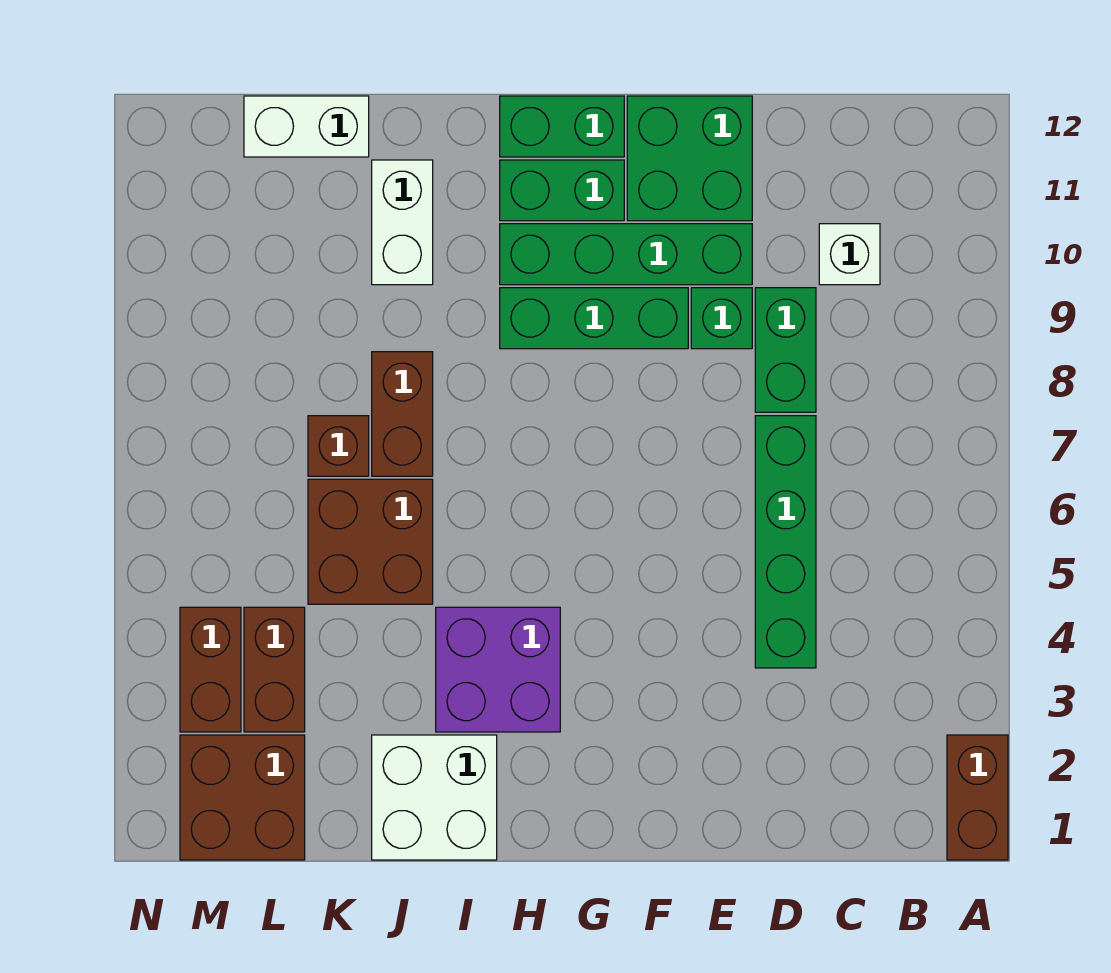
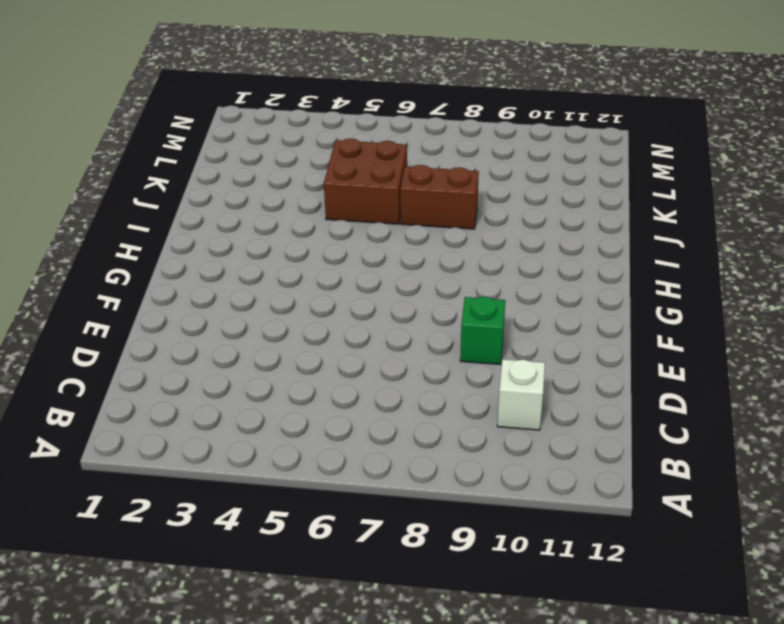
none -> brown brick A1:A2 level 1
none -> green brick D4:D7 level 1
none -> green brick D8:D9 level 1

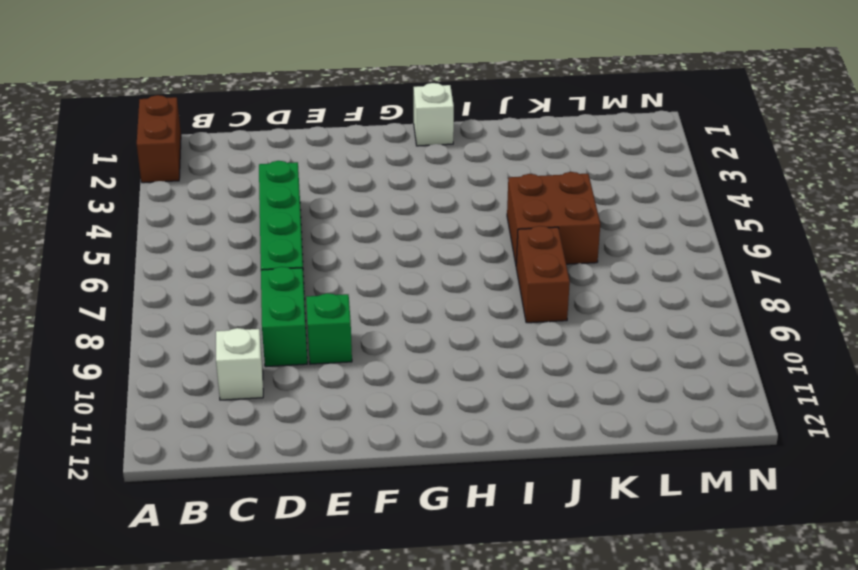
white brick H1 level 1 -> none
none -> green brick E10:H10 level 1
none -> green brick E11:F12 level 1
none -> green brick F9:H9 level 1

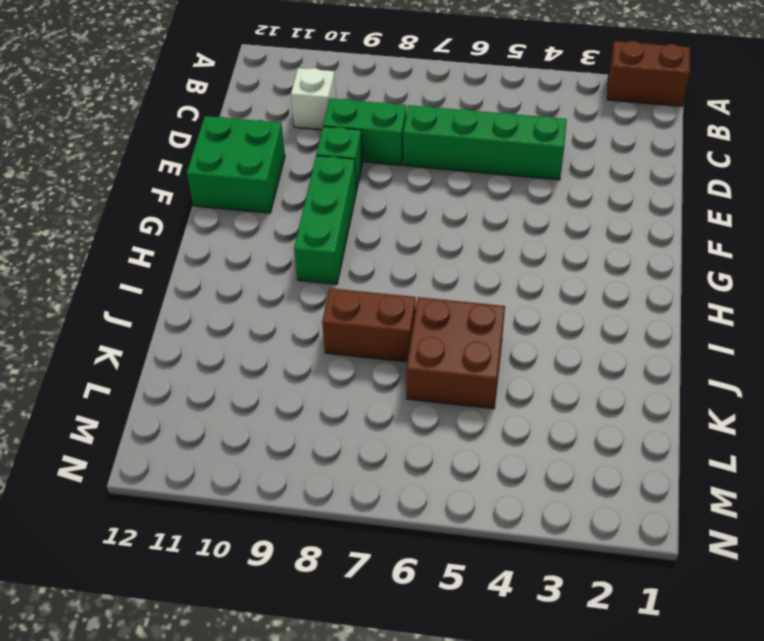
none -> green brick E10:H10 level 1
none -> green brick G11:H11 level 1
none -> green brick G12:H12 level 1

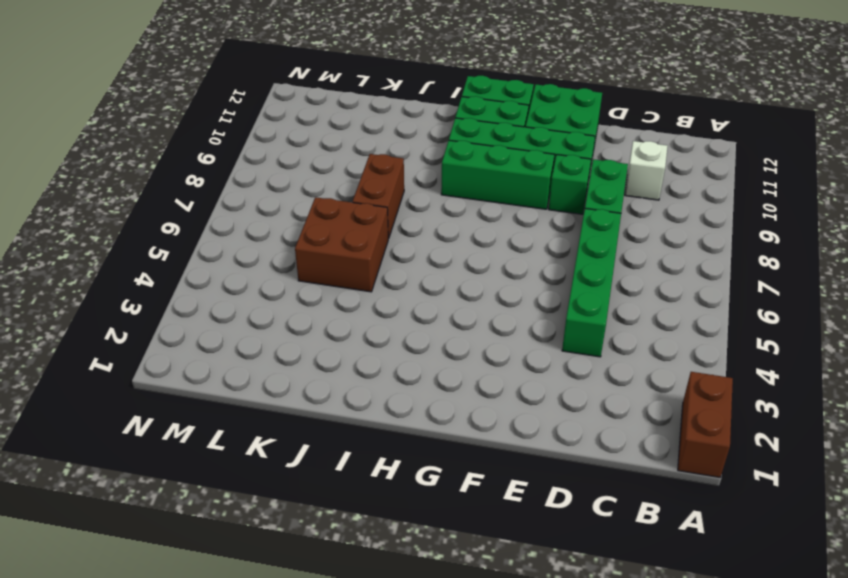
none -> purple brick H3:I4 level 1
none -> white brick I1:J2 level 1
none -> white brick J10:J11 level 1

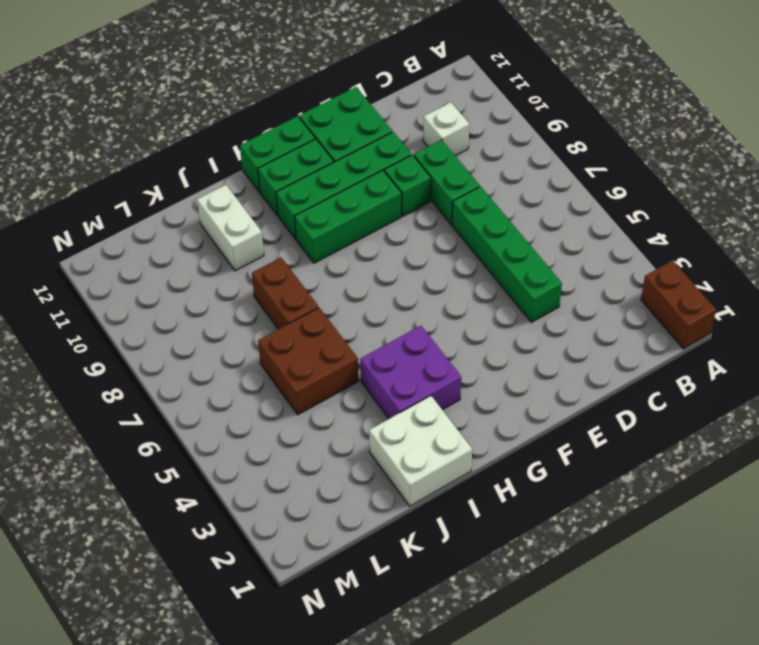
none -> brown brick K7 level 1
none -> white brick K12:L12 level 1
none -> brown brick L1:M2 level 1

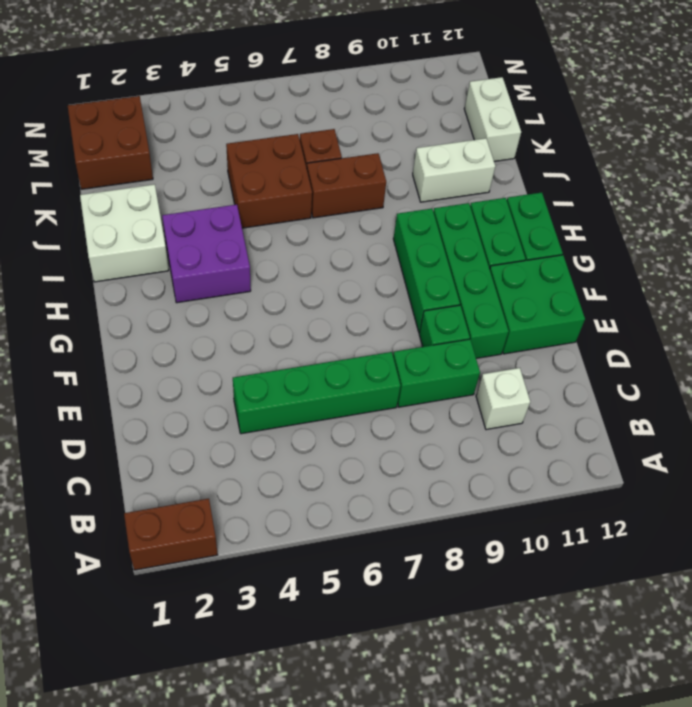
none -> brown brick L3:L4 level 1
none -> brown brick M3:M4 level 1

